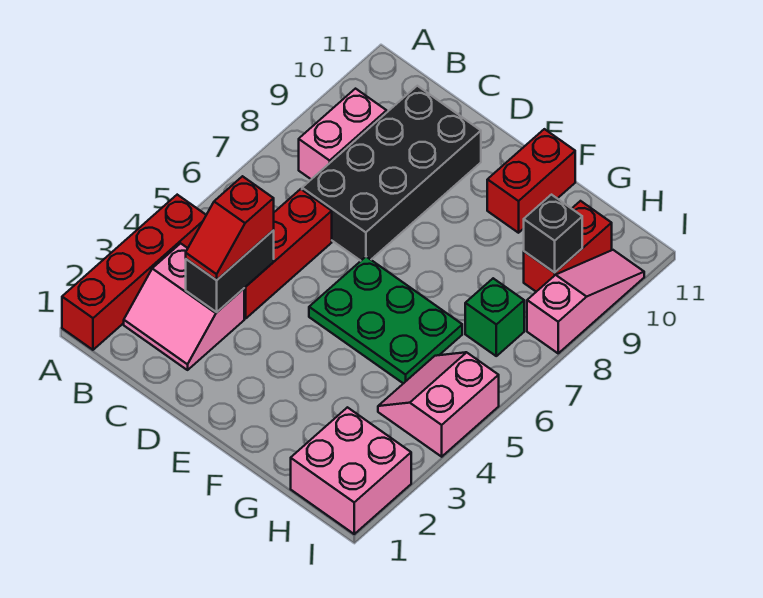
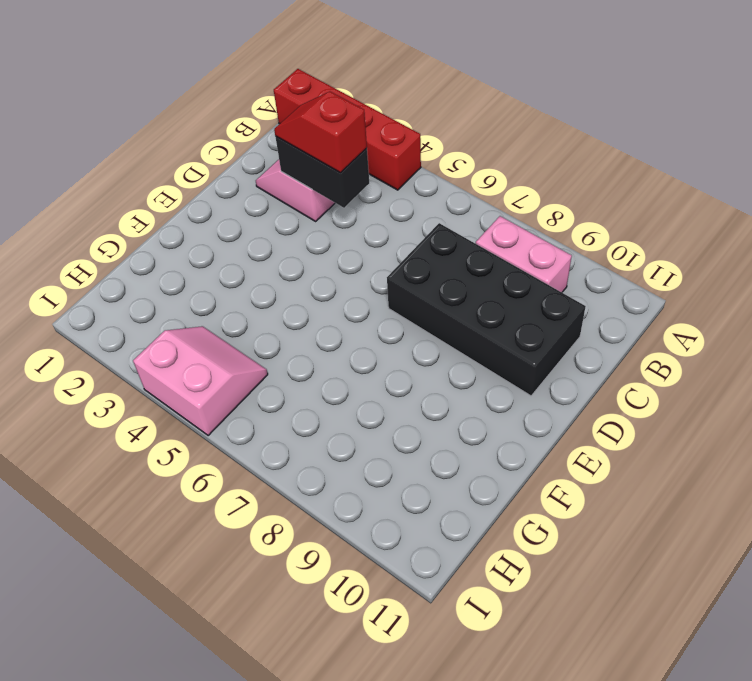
none -> red brick C4:C6 level 1
none -> green plate E5:G6 level 1
none -> red brick F10:F11 level 1

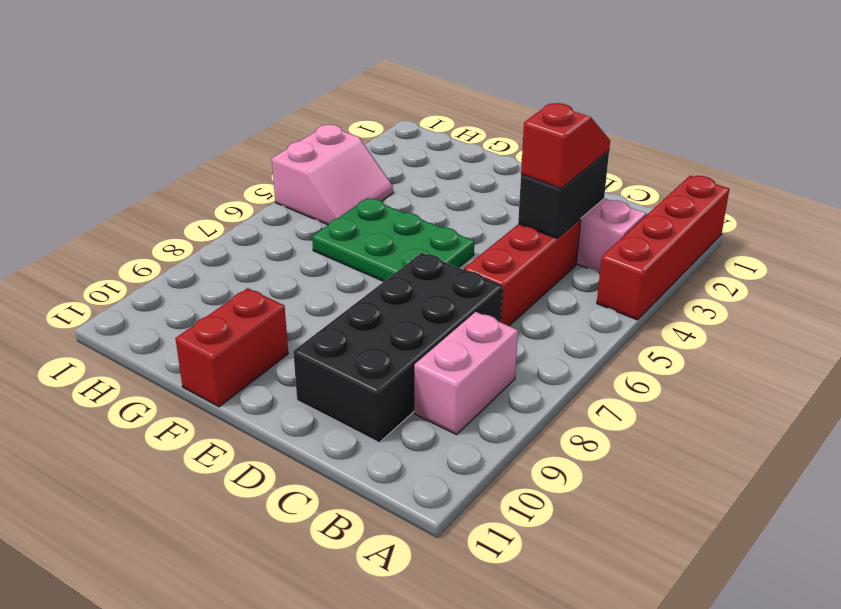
none -> pink brick H1:I2 level 1
none -> green brick H7 level 1
none -> red brick H9:H10 level 1

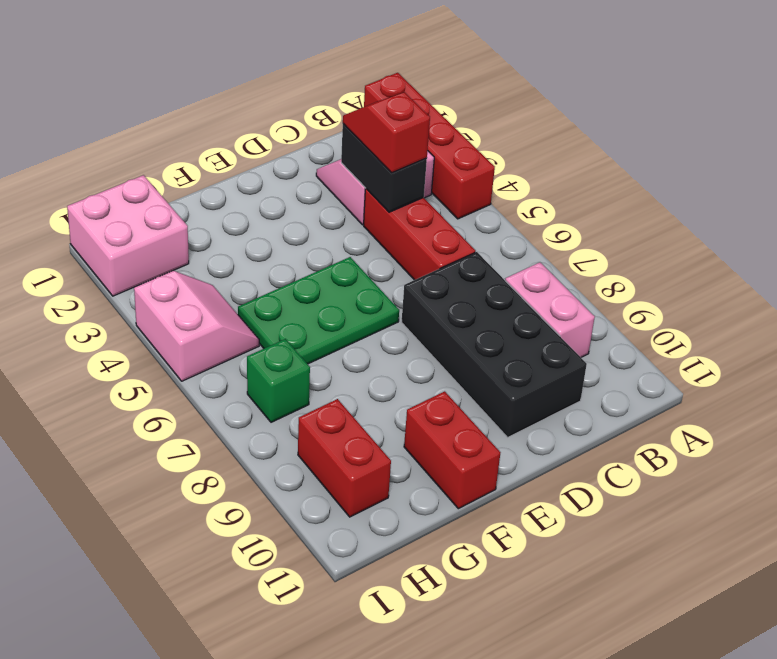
none -> pink slope I8:I10 level 1 top 8
none -> black brick H9 level 2

